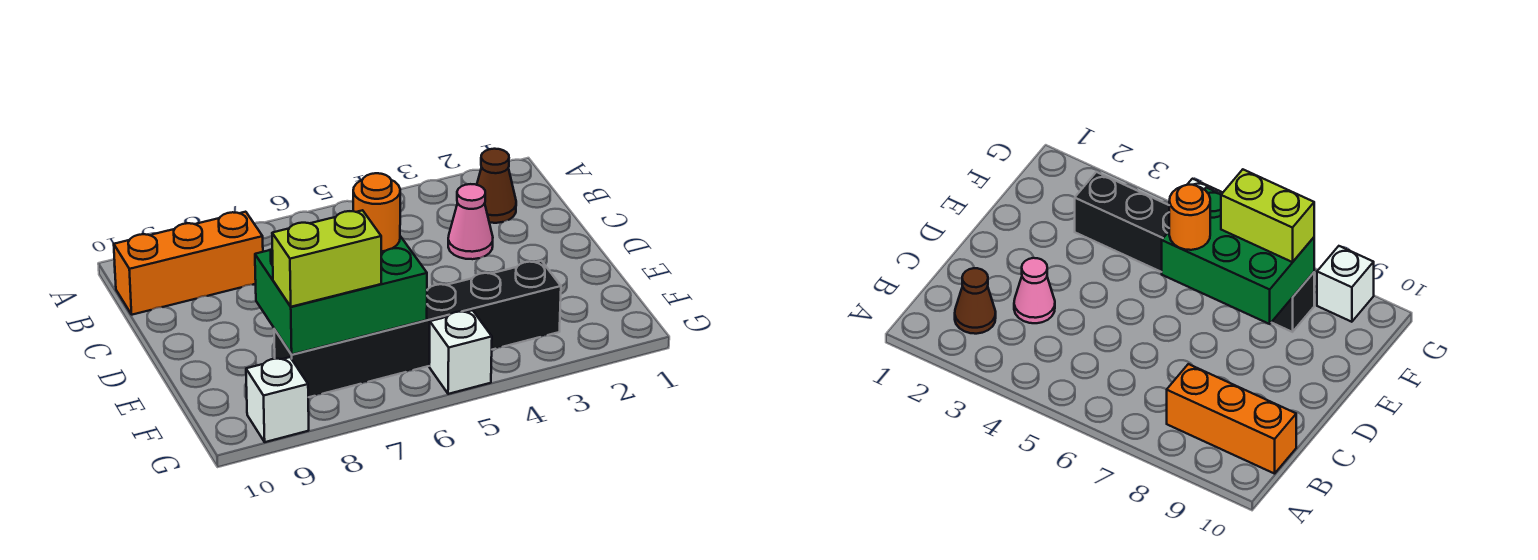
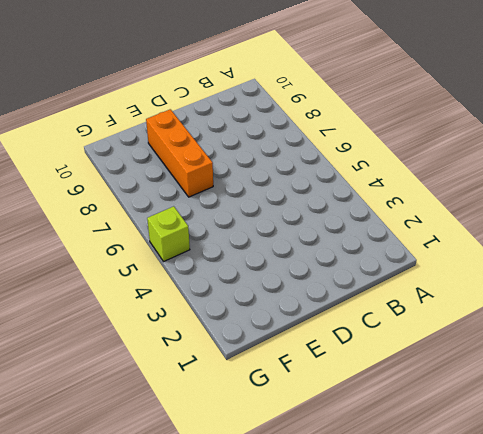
orange brick E7:E9 level 1 -> orange brick B8:B10 level 1
lime brick G5 level 1 -> white brick G5 level 1
none -> brown cone B2 level 1
none -> pink cone C3 level 1

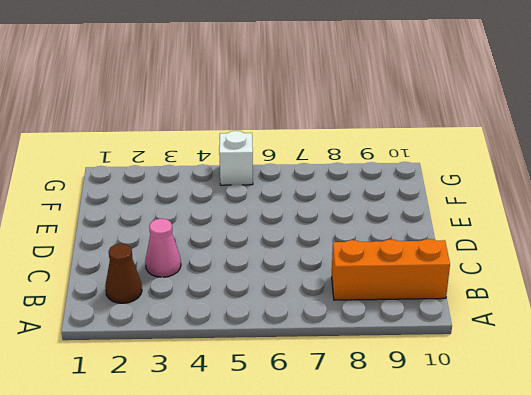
none -> black brick F3:F8 level 1
none -> white brick G9 level 1

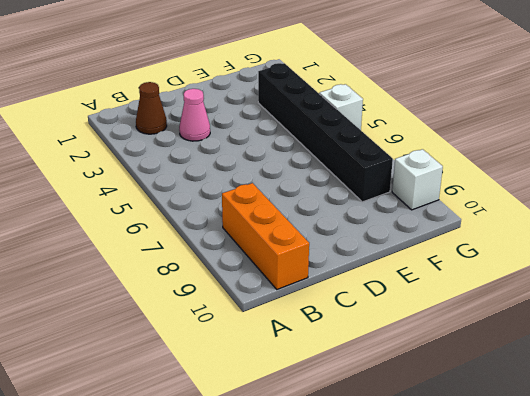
none -> green brick E6:F8 level 2
none -> orange round brick E6 level 3

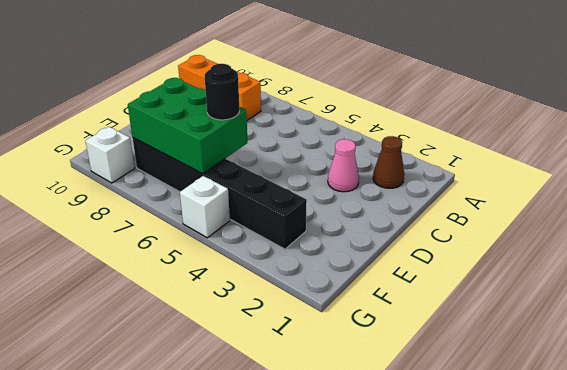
black round brick E6 level 3 -> orange round brick E6 level 3
none -> lime brick F7:F8 level 3

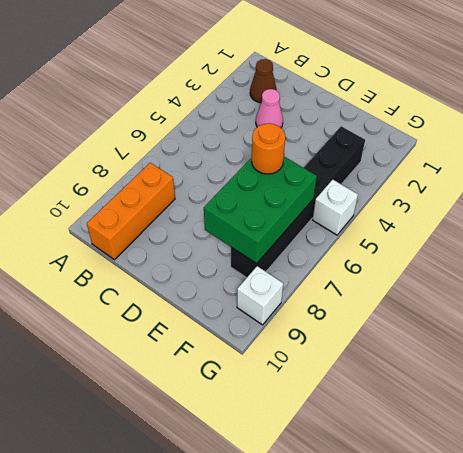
none -> lime brick F7:F8 level 3

